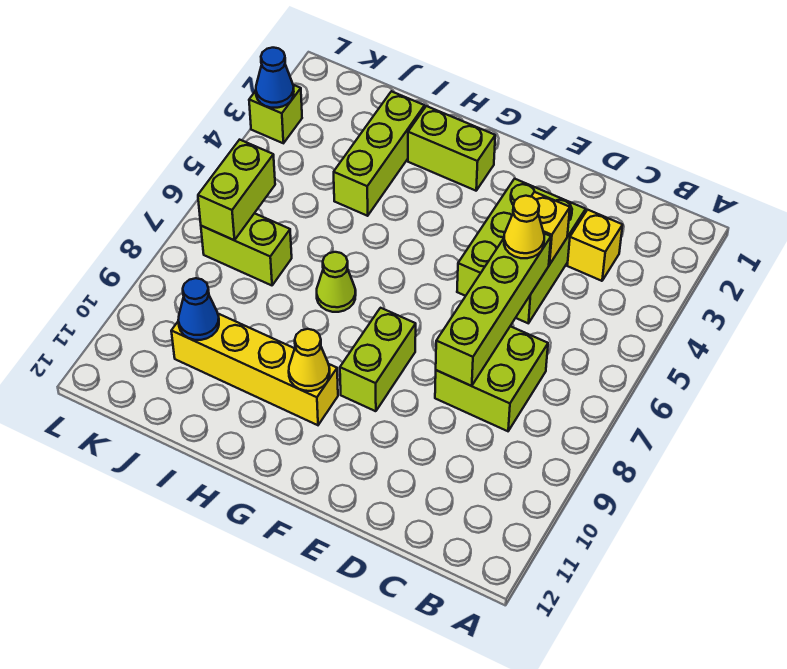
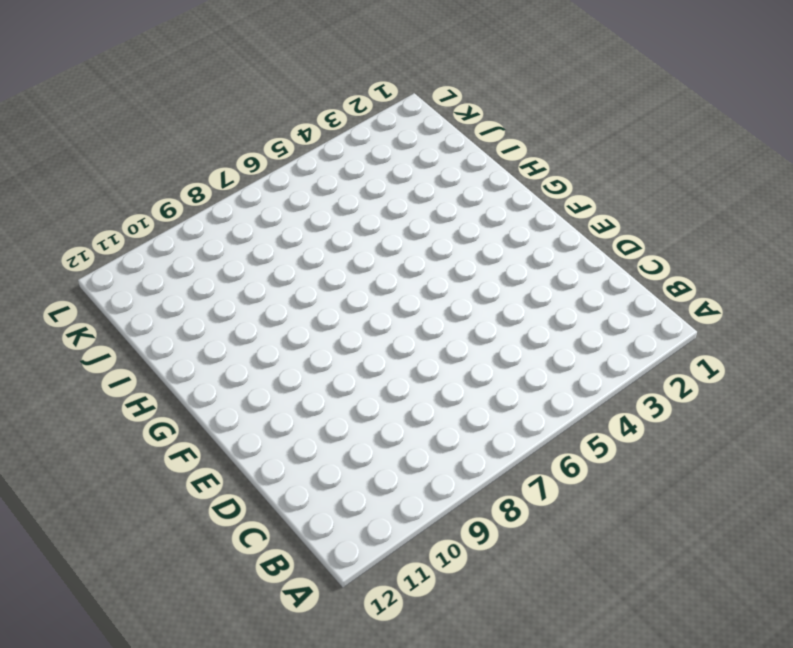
none -> yellow brick C3 level 1
none -> lime brick C7:D8 level 1
none -> lime brick D3:E5 level 1

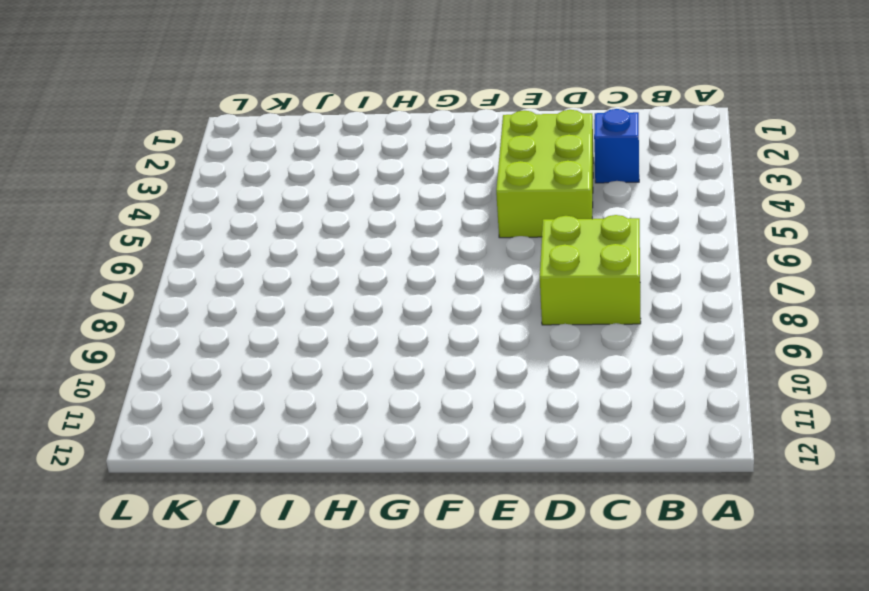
blue brick C3 level 1 -> yellow brick C3 level 1
none -> lime brick F8:F9 level 1
none -> lime brick G2:H2 level 1
none -> yellow brick G10:J10 level 1

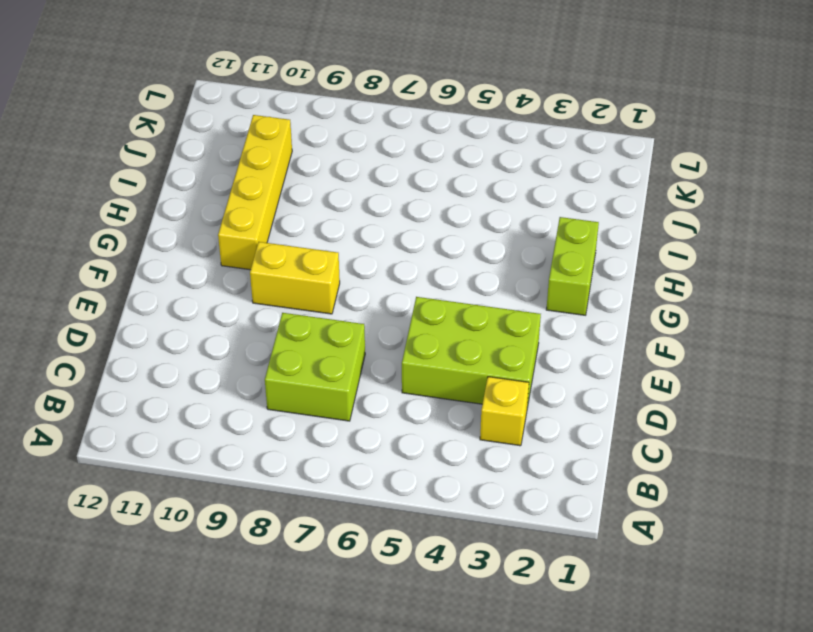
yellow brick F8:F9 level 1 -> lime brick F8:F9 level 1
none -> lime cone H7 level 1
none -> lime brick I2:I4 level 1
none -> lime brick J7:K7 level 1

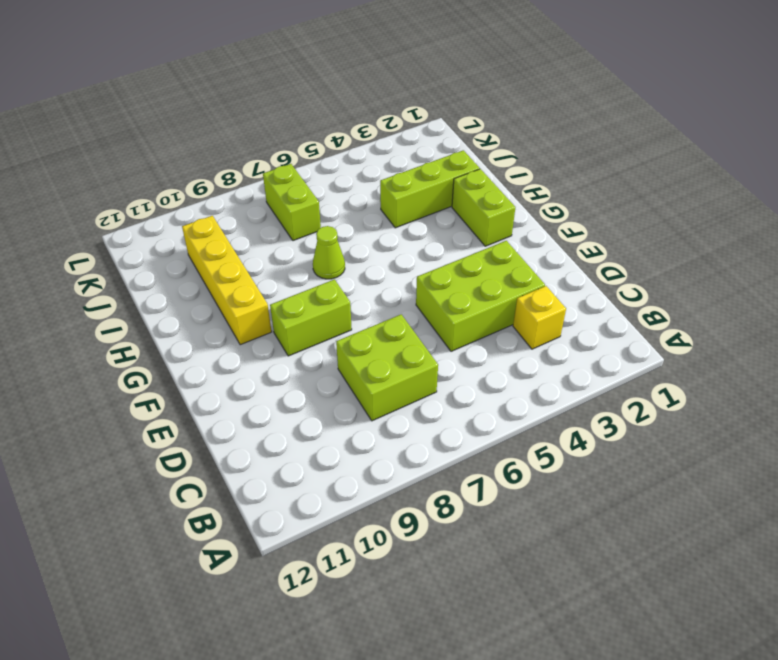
none -> lime brick L3 level 1
none -> yellow brick D4 level 2
none -> lime brick D5:D8 level 2

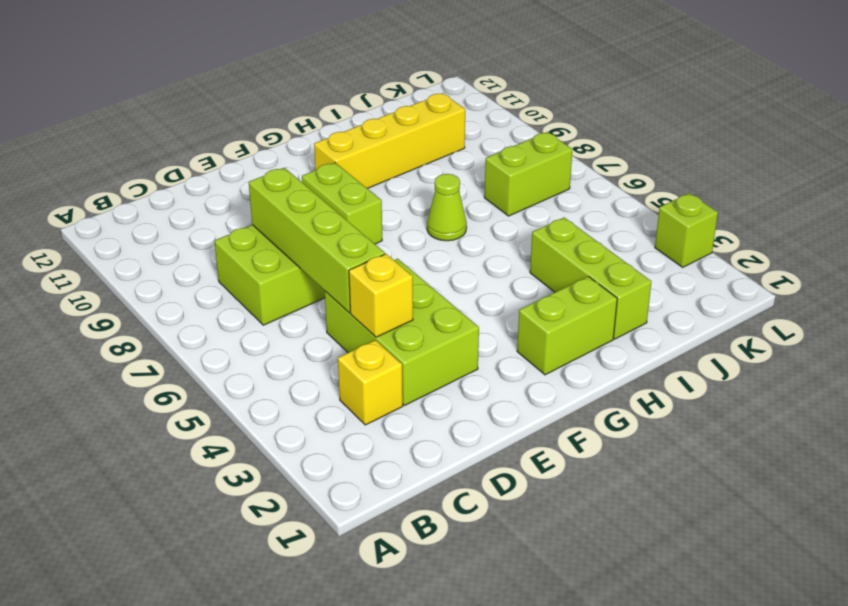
none -> yellow cone G10 level 2
none -> blue cone J10 level 2
none -> lime brick K6:K7 level 2

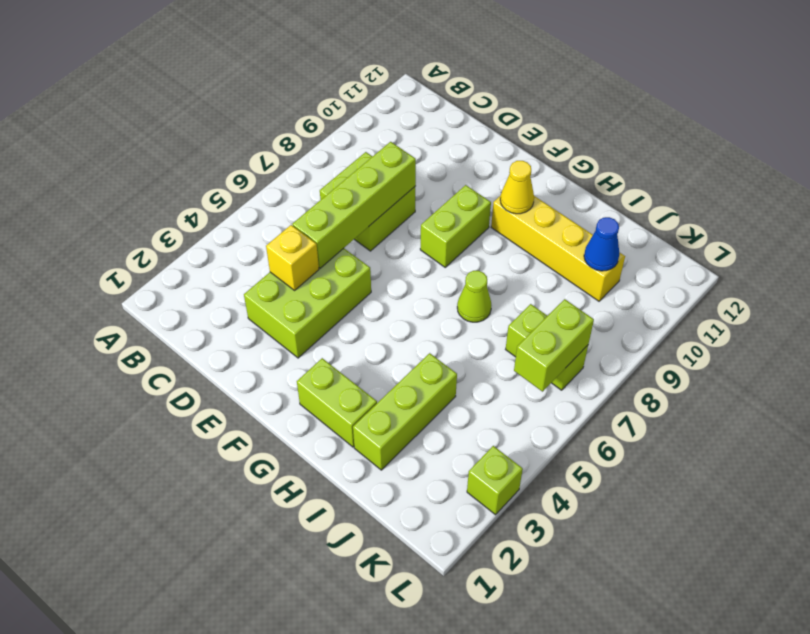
none -> yellow brick C3 level 1
none -> blue cone L3 level 2
none -> yellow cone D5 level 3

